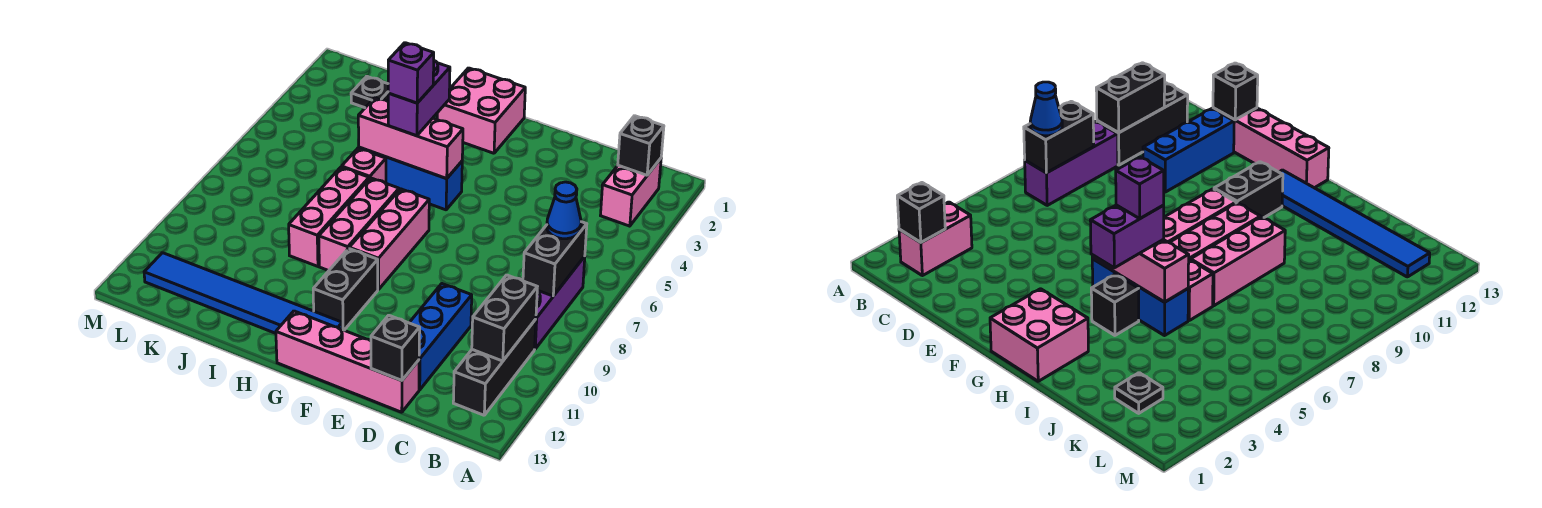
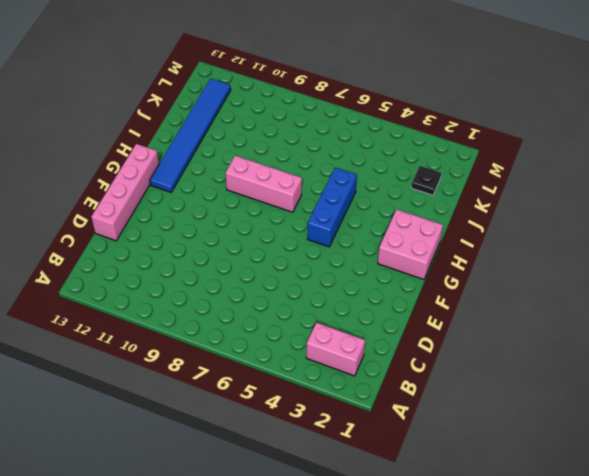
none -> purple brick B7:B9 level 1
none -> black brick B10:B12 level 1
none -> blue brick D10:D12 level 1

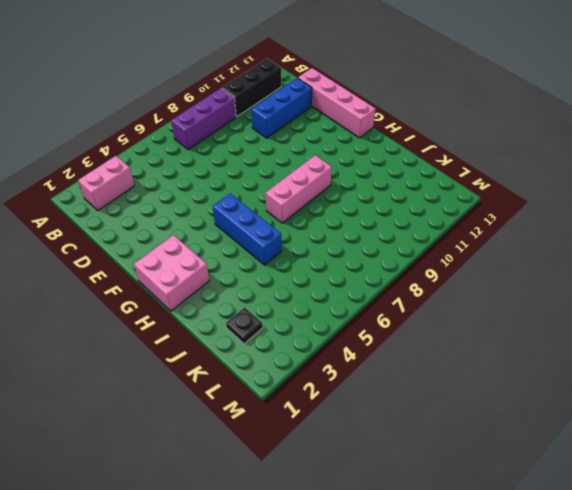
none -> pink brick G7:G9 level 1
none -> black brick G10:G11 level 1
none -> blue tile G12:L12 level 1

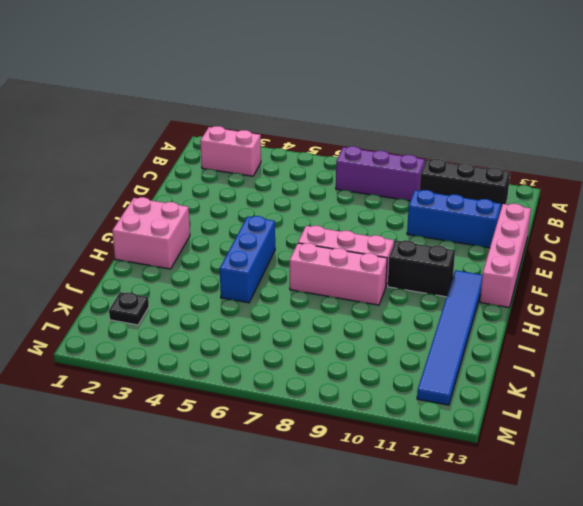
none -> black brick H4 level 1
none -> pink brick I6 level 1
none -> pink brick I7:I9 level 1

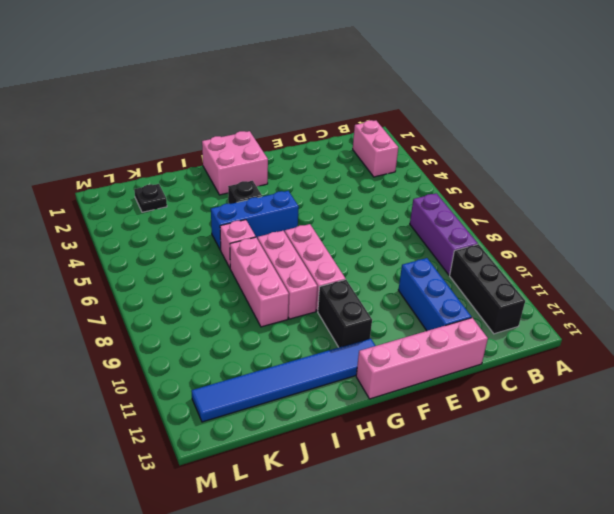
none -> black brick B2 level 2
none -> black brick B7:B8 level 2
none -> black brick B10:B11 level 2

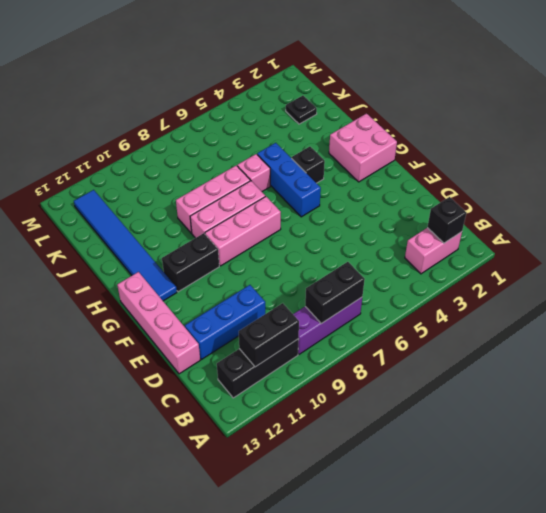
none -> black brick D13 level 2
none -> pink brick G5:I5 level 2
none -> blue cone B7 level 3

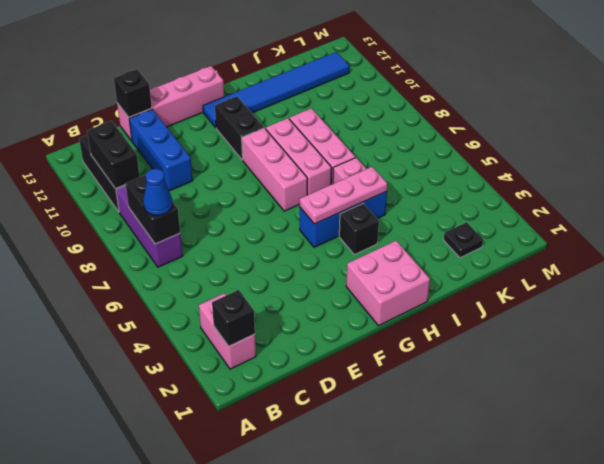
pink plate G5:I5 level 2 -> pink brick G5:I5 level 2
none -> purple brick H4:H5 level 3
none -> purple brick H5 level 4

